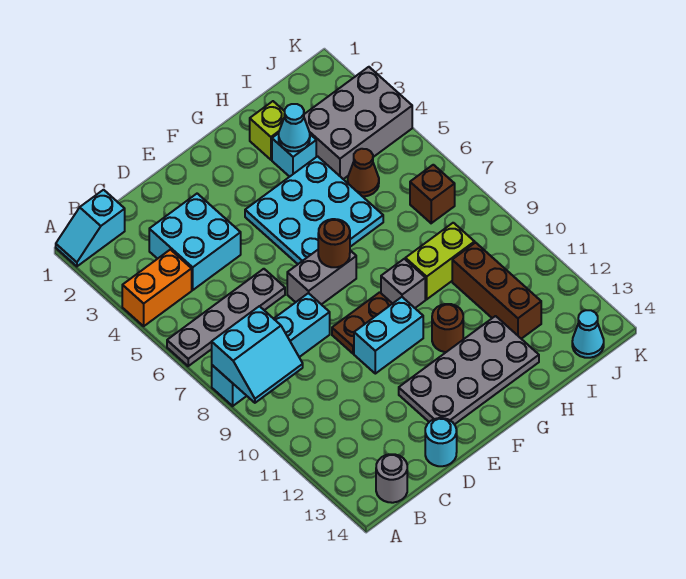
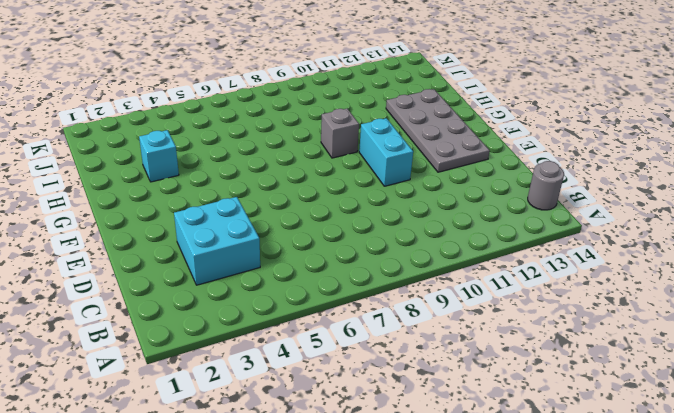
none -> cyan slope A1:B1 level 1 top B
none -> orange brick A4:B4 level 1
none -> grey plate A6:D6 level 1

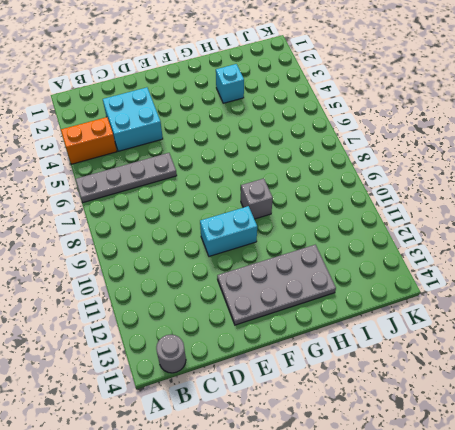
none -> cyan slope A1:B1 level 1 top B
none -> cyan brick A8:D8 level 1
none -> cyan round brick D14 level 1

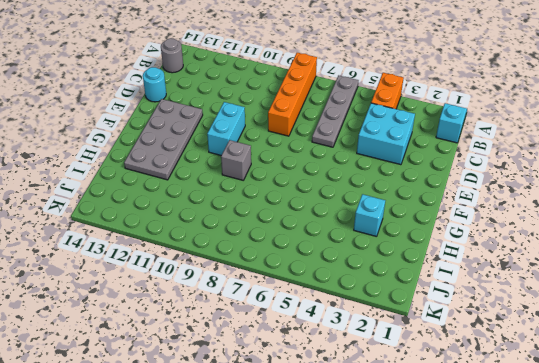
orange brick A8:D8 level 1 -> cyan brick A8:D8 level 1
none -> grey brick E7:F7 level 1
none -> brown plate E9:F9 level 1
none -> cyan plate F4:H6 level 1

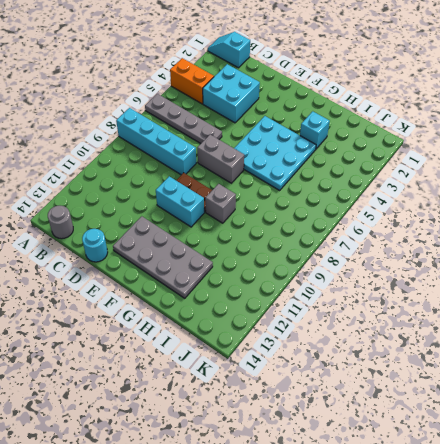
none -> brown round brick G11 level 1
none -> lime brick H2 level 1
none -> lime brick H9:I9 level 1

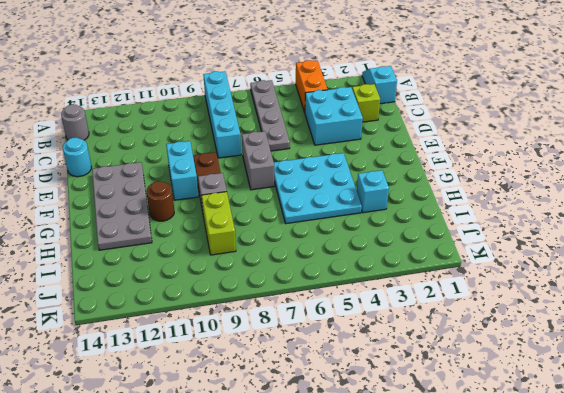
lime brick C2 level 1 -> lime brick H2 level 1
none -> grey brick I3:K4 level 1
none -> brown cone I5 level 1
none -> brown brick I10:I12 level 1

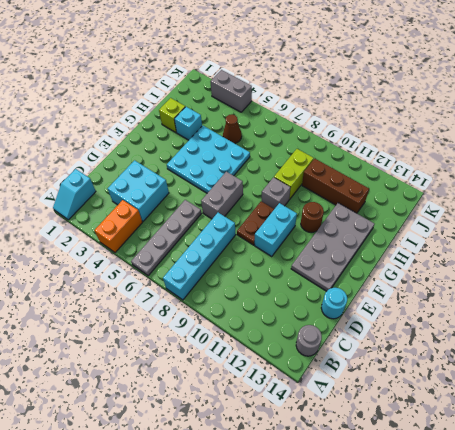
grey brick K3:K4 level 1 -> grey brick I3:K4 level 1
none -> brown brick J7 level 1
none -> cyan cone J14 level 1
none -> cyan slope A8:B9 level 2 top 8

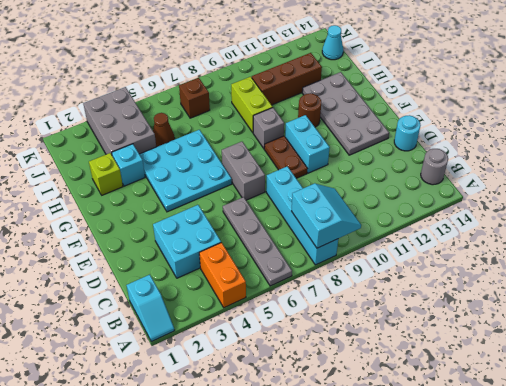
none -> brown round brick F7 level 2
none -> cyan cone H3 level 2

